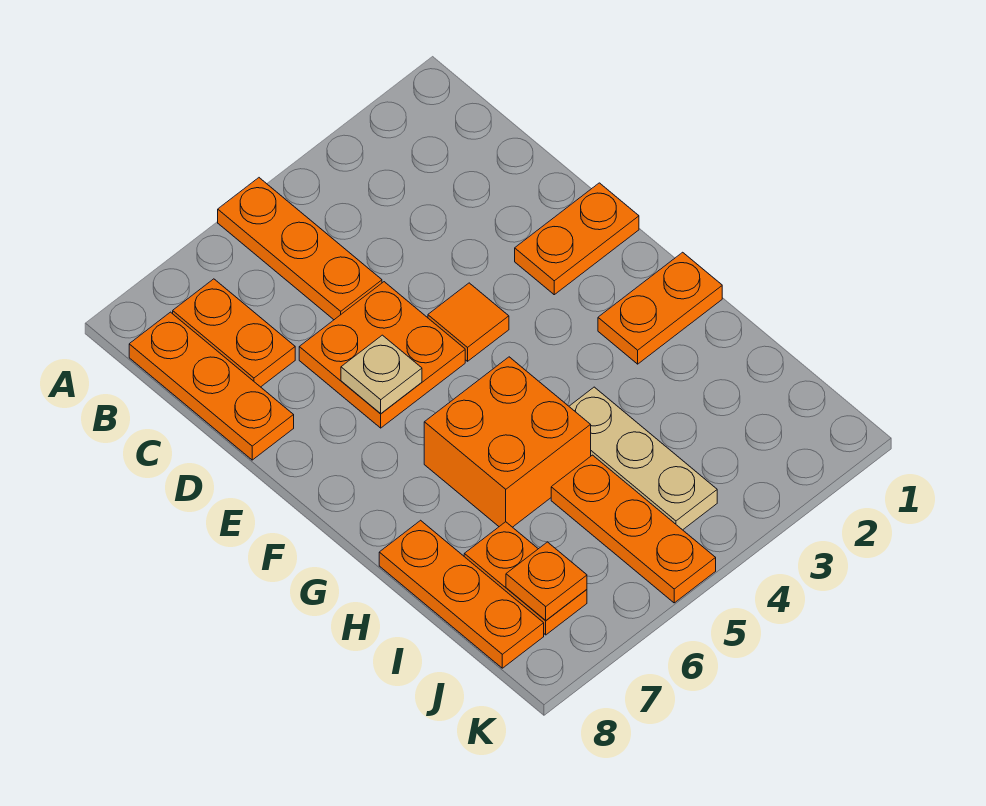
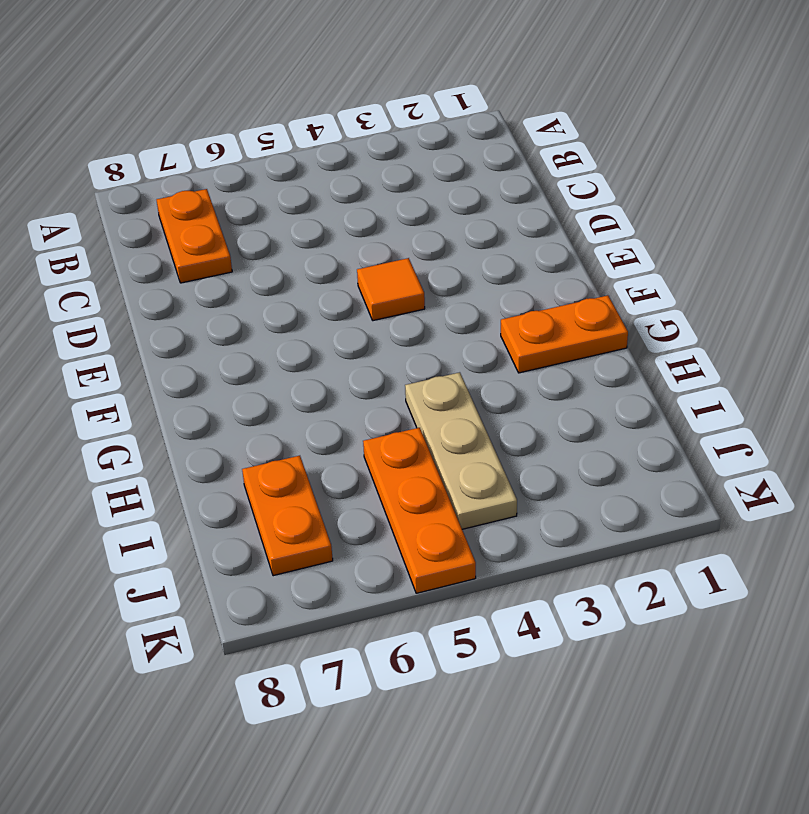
none -> orange plate A5:C5 level 1
none -> orange plate B8:D8 level 1
none -> orange plate D5:E6 level 1

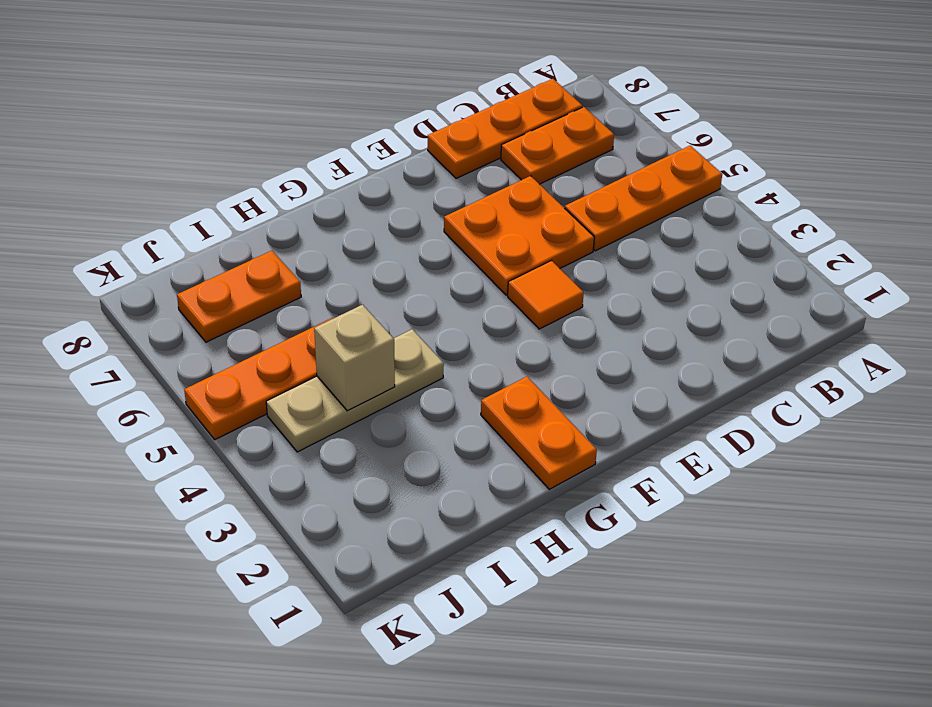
tan brick I4 level 2 -> none
none -> orange plate E1:E2 level 1
none -> orange brick G5:H6 level 1
none -> orange plate H8:J8 level 1

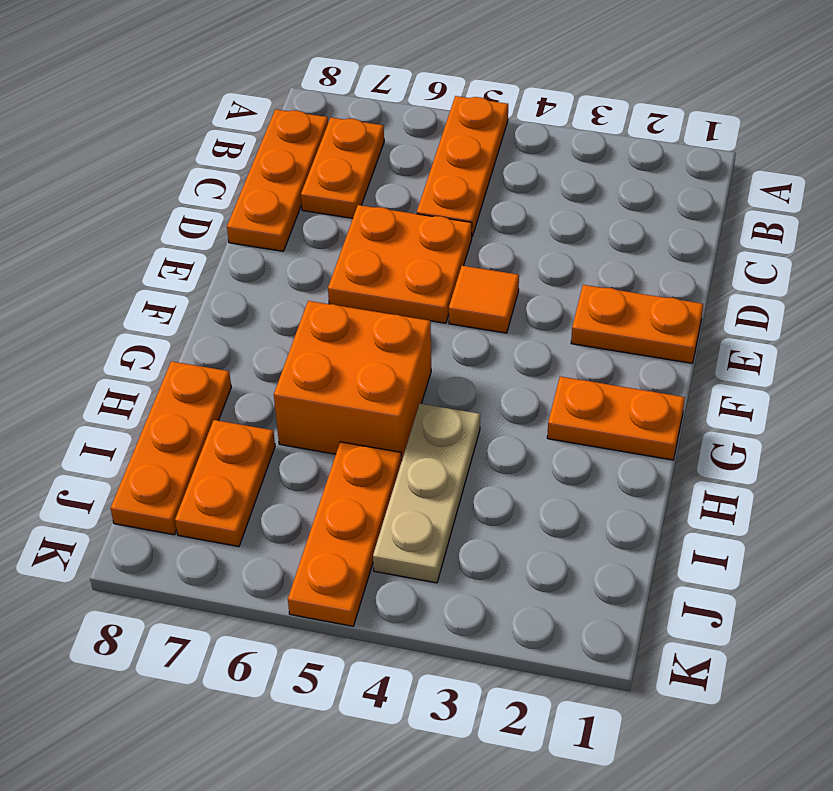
none -> tan plate E6 level 2
none -> orange plate J7 level 2

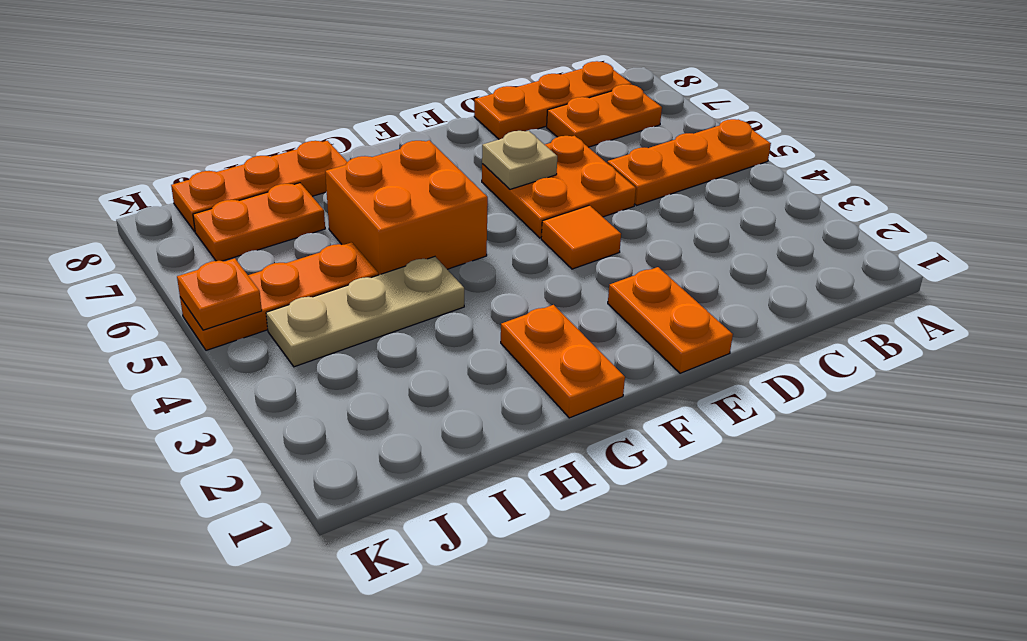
orange plate K5 level 2 -> orange plate J7 level 2

